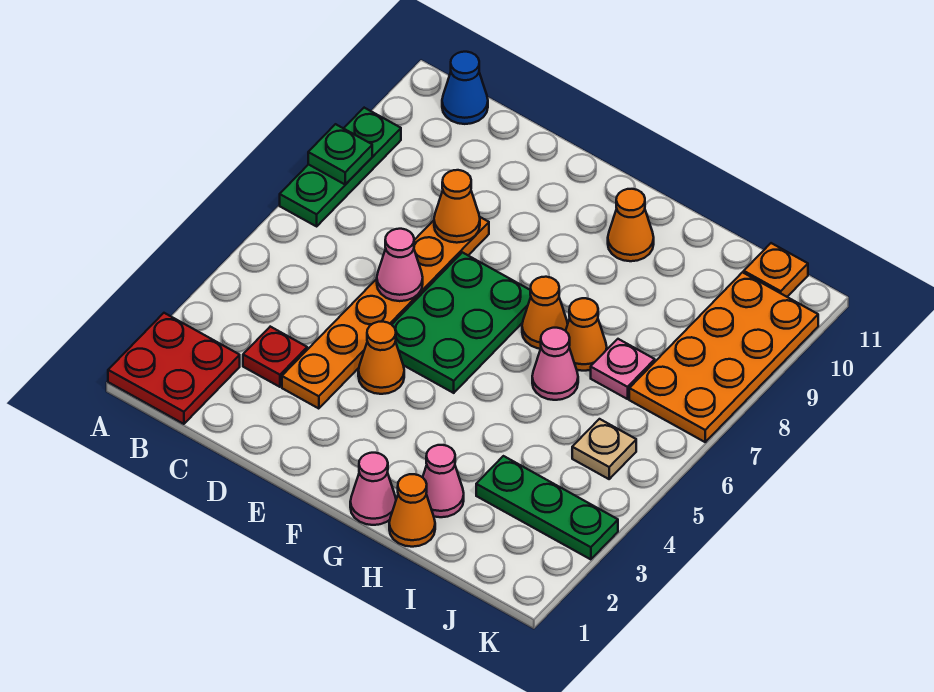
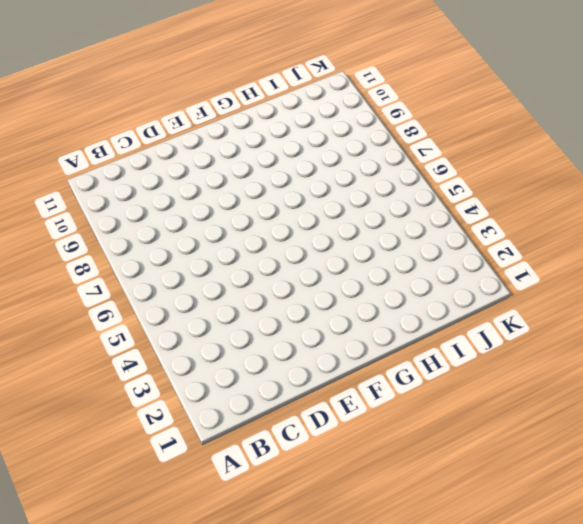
none -> red plate A1:B2 level 1
none -> green plate A7:A9 level 1
none -> blue cone B11 level 1

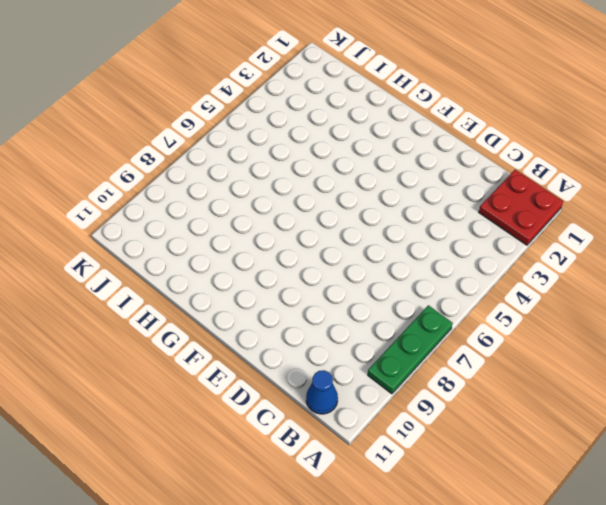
none -> red plate C3 level 1
none -> orange plate D3:D8 level 1
none -> orange cone E4 level 1

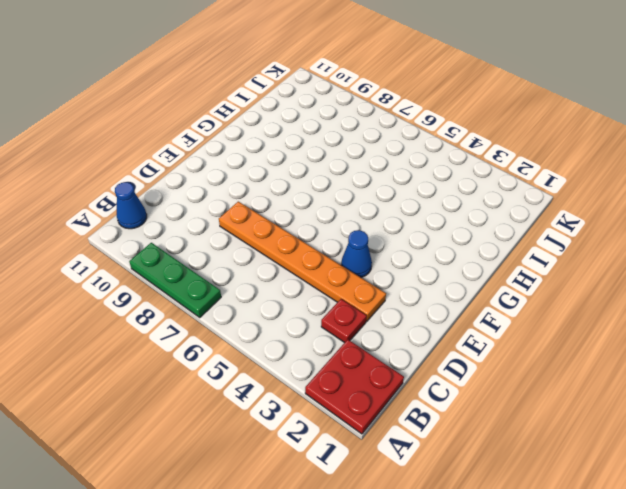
blue cone E4 level 1 -> orange cone E4 level 1
none -> green plate E5:F7 level 1
none -> pink cone G1 level 1
none -> orange cone G7 level 1

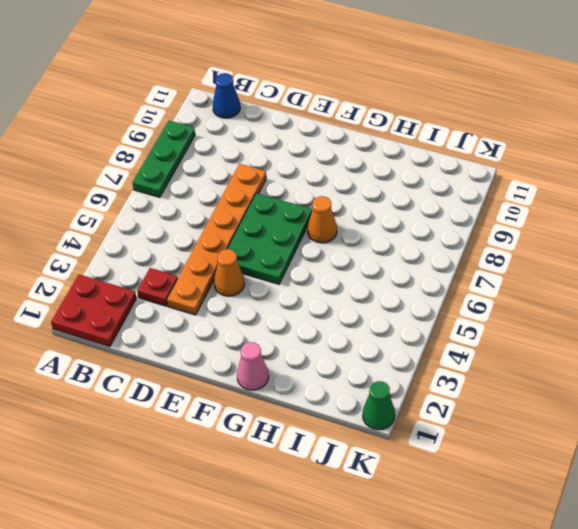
green cone K1 level 1 -> none
none -> orange cone G10 level 1
none -> orange cone H1 level 1
none -> pink cone H2 level 1

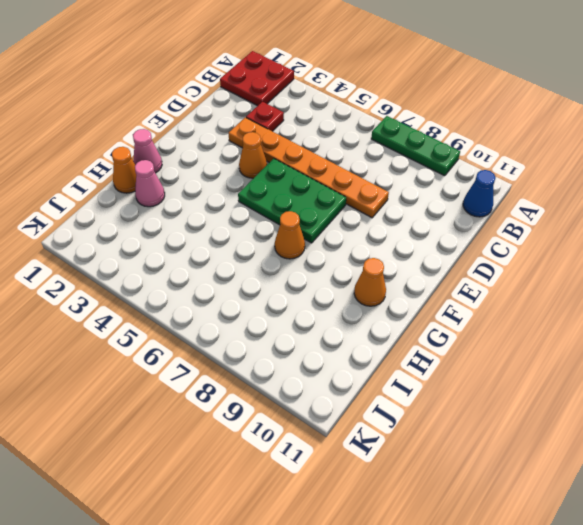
none -> pink cone H6 level 1
none -> orange cone H7 level 1
none -> green plate I3:K3 level 1

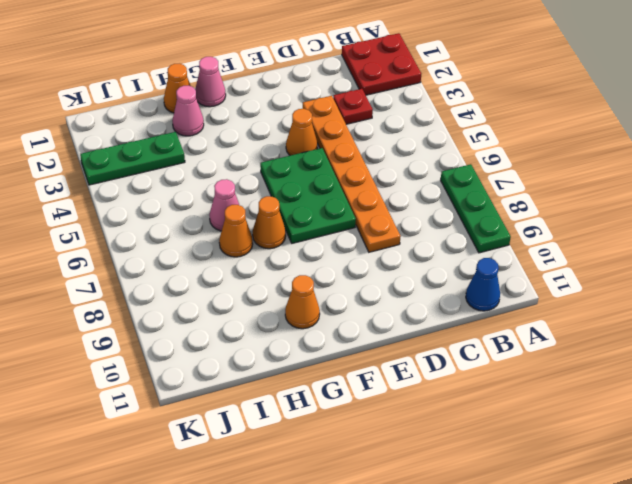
none -> pink plate I7 level 1
none -> tan plate J5 level 1
none -> orange plate J7:K10 level 1

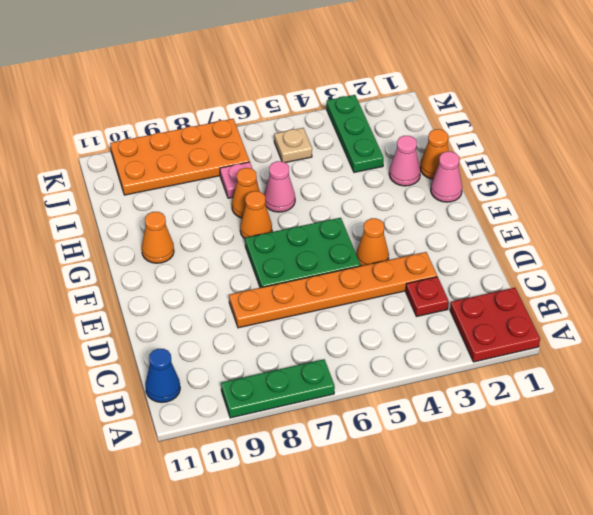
none -> orange plate J11 level 1
none -> green plate A8 level 2
none -> pink cone D6 level 2

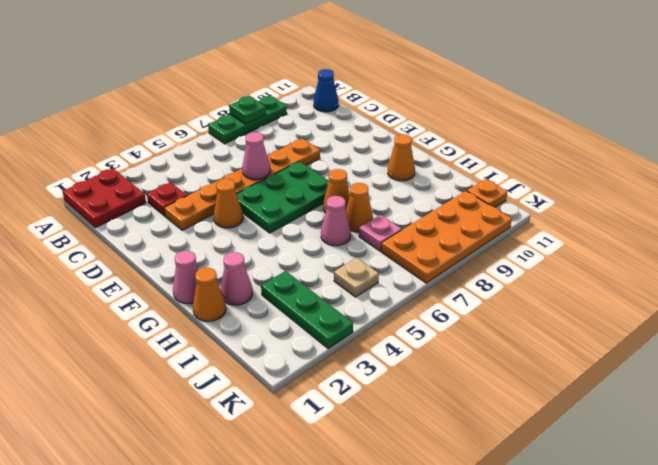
none -> orange cone D8 level 2

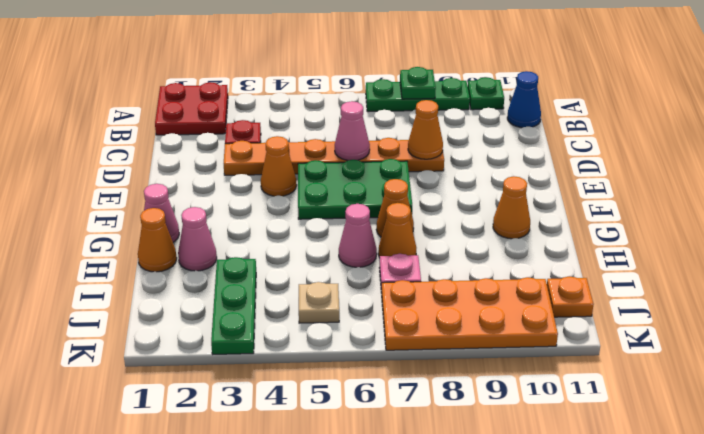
green plate A10 level 1 -> none

